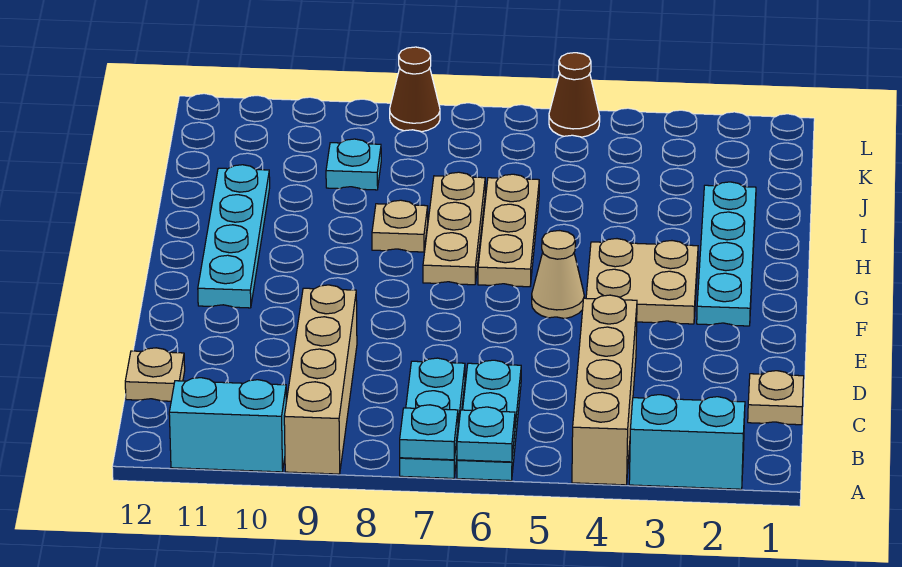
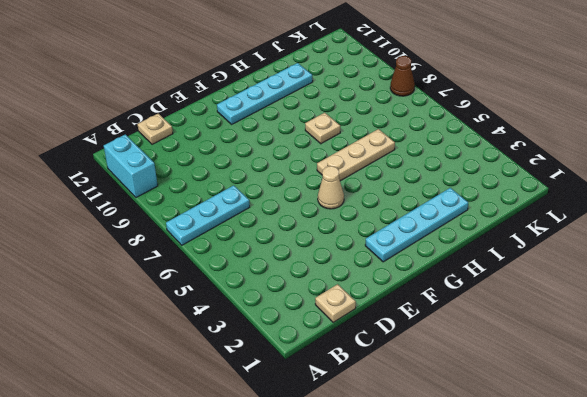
none -> cyan brick A2:A3 level 1
none -> tan brick A4:D4 level 1
none -> cyan plate A6:C6 level 1

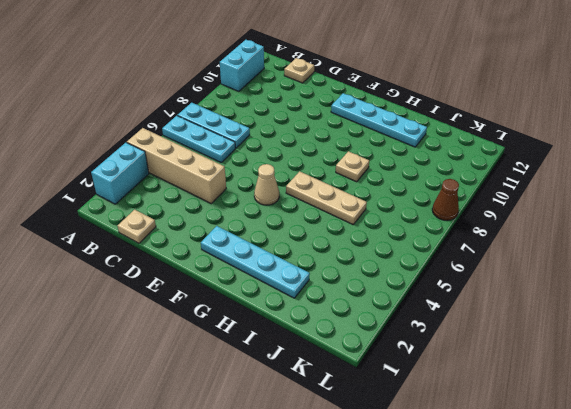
none -> tan brick A9:D9 level 1
none -> tan plate F3:G4 level 1
none -> tan plate G7:I7 level 1

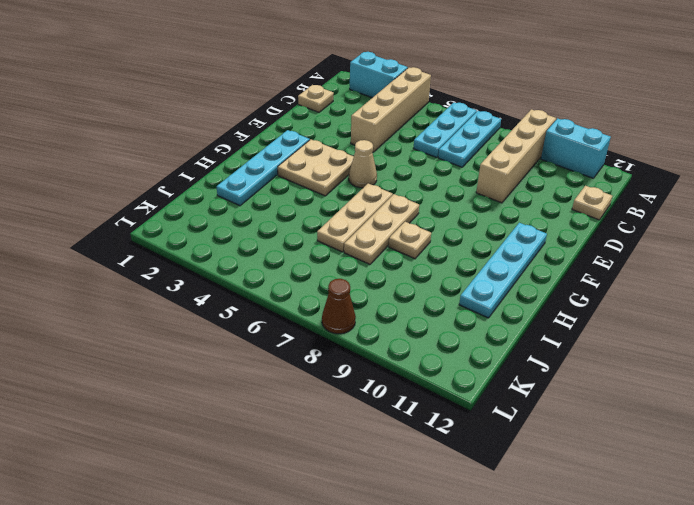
none -> cyan plate J9 level 1
none -> brown cone L5 level 1
none -> cyan plate A6 level 2

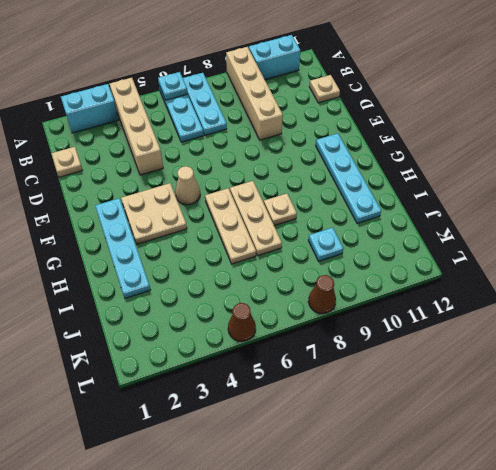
none -> cyan plate A7 level 2

